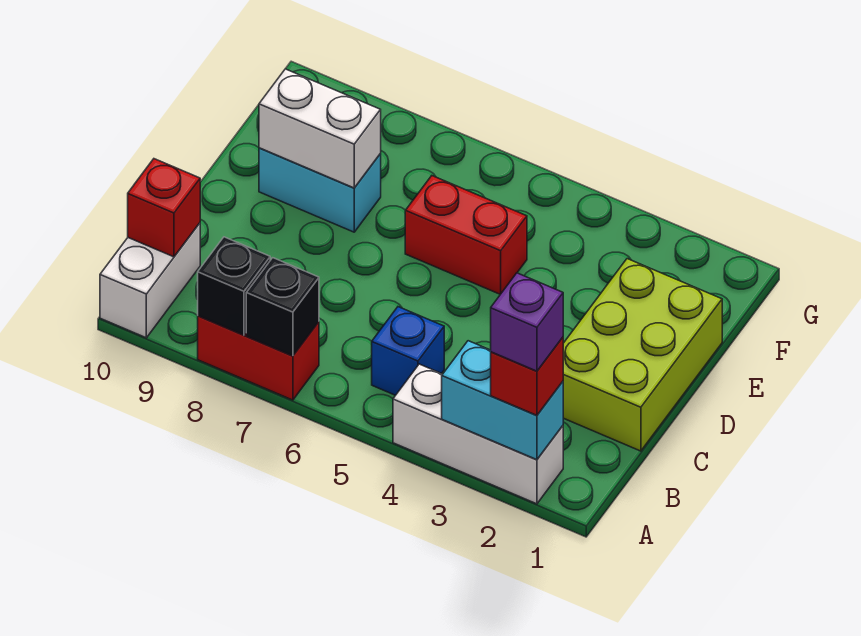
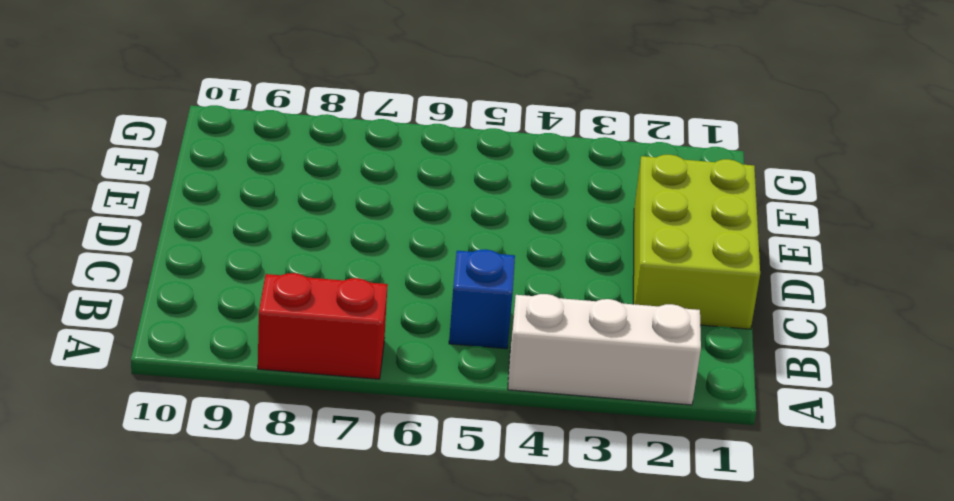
none -> white brick A10:B10 level 1
none -> red brick E5:E6 level 1
none -> cyan brick E8:E9 level 1

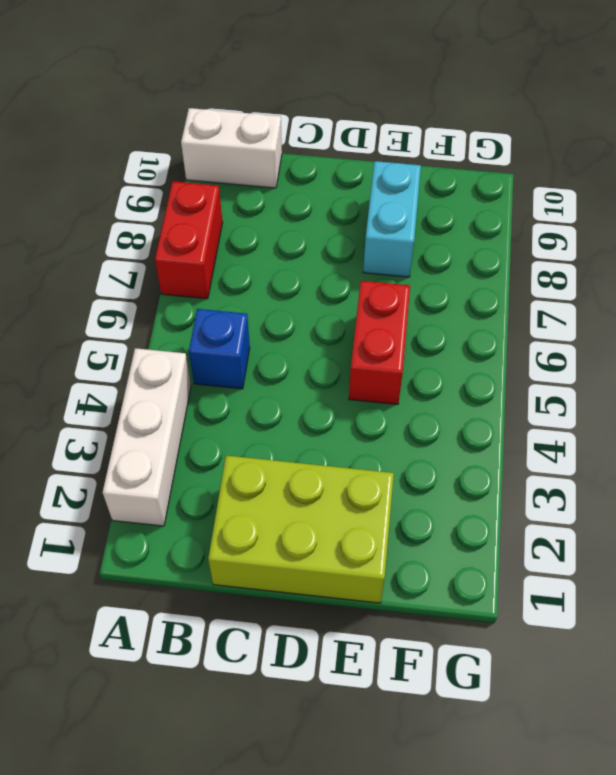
none -> cyan brick A2:A3 level 2
none -> black brick A7 level 2
none -> black brick A8 level 2

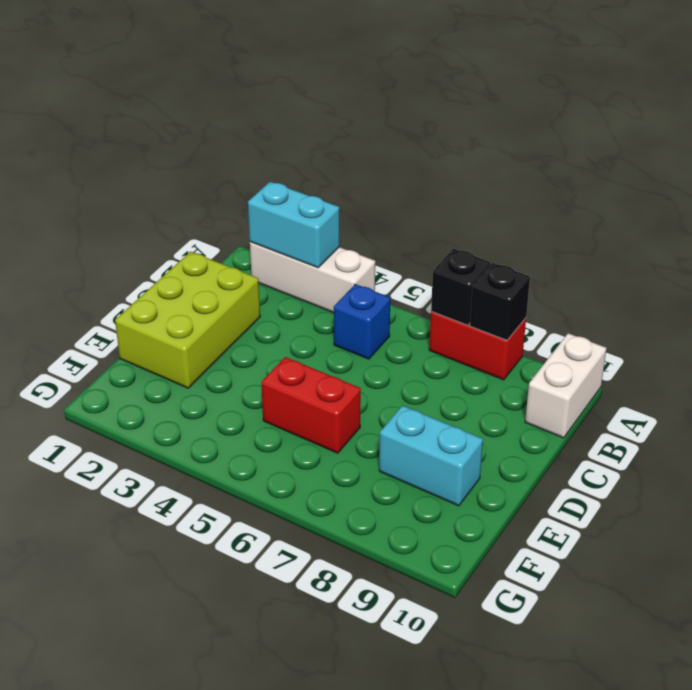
none -> red brick B10 level 2
none -> white brick E8:E9 level 2
none -> red brick A2 level 3

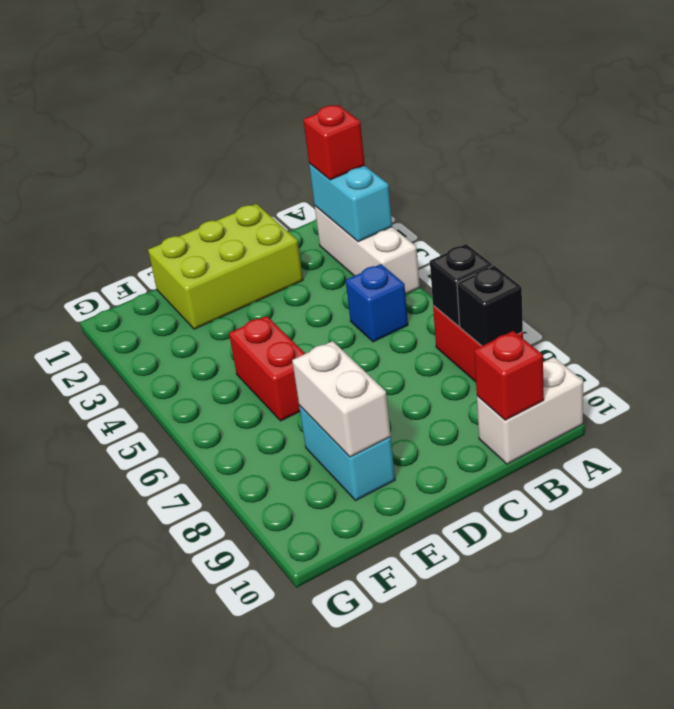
none -> purple brick A2 level 4

